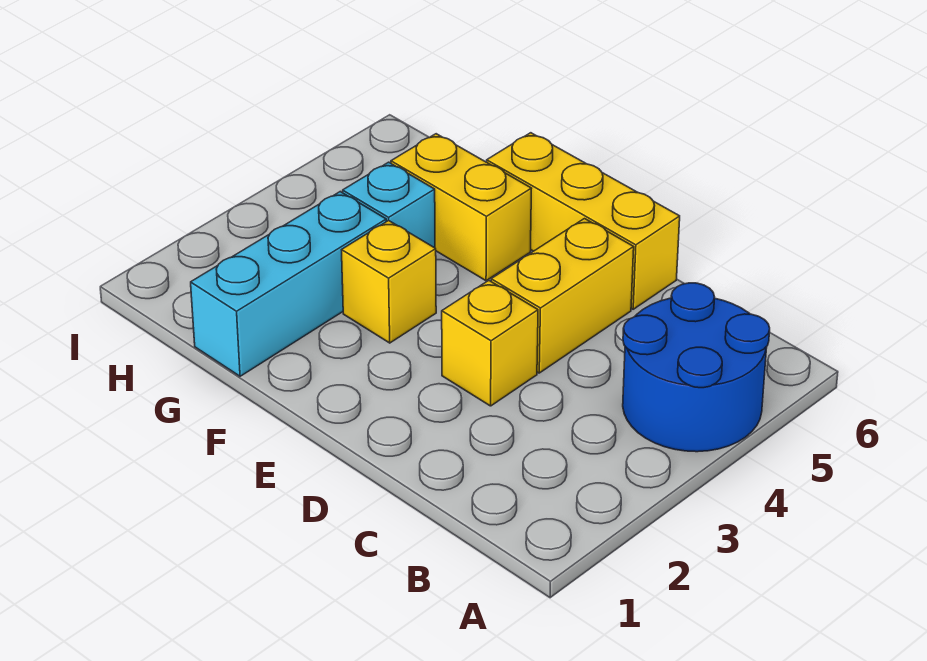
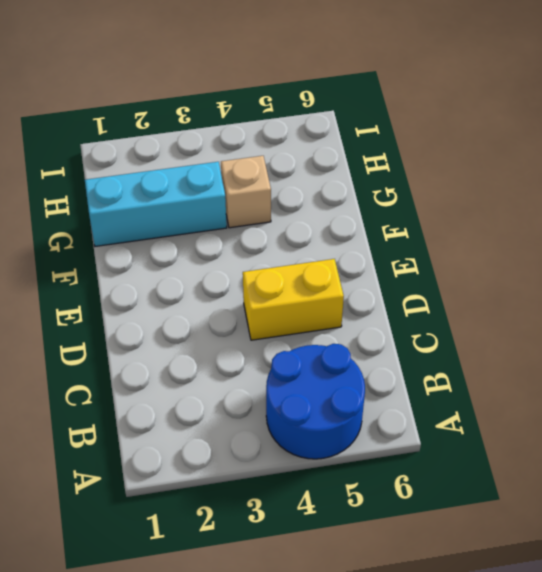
tan brick G4 level 1 -> cyan brick G4 level 1
none -> yellow brick D3 level 1
none -> yellow brick D6:F6 level 1

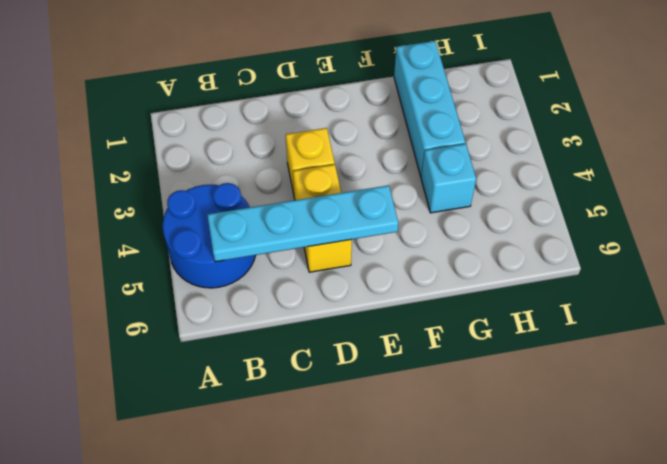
cyan plate B5:E5 level 2 -> none
none -> yellow brick D6:F6 level 1
none -> yellow brick F3 level 1

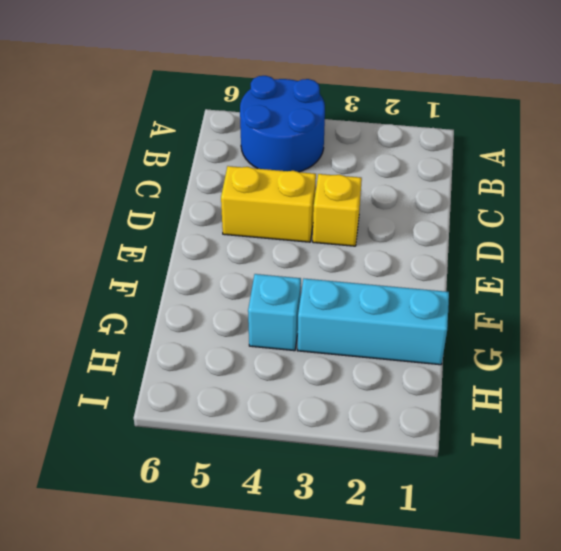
none -> yellow brick D6:F6 level 1
none -> yellow brick F3 level 1

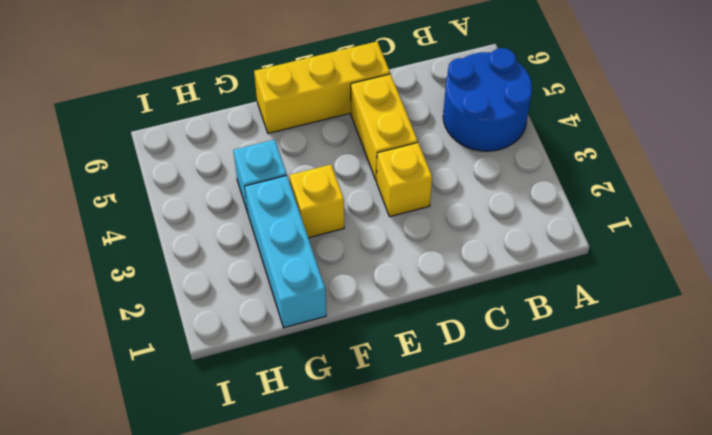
none -> yellow brick F5:G5 level 1

